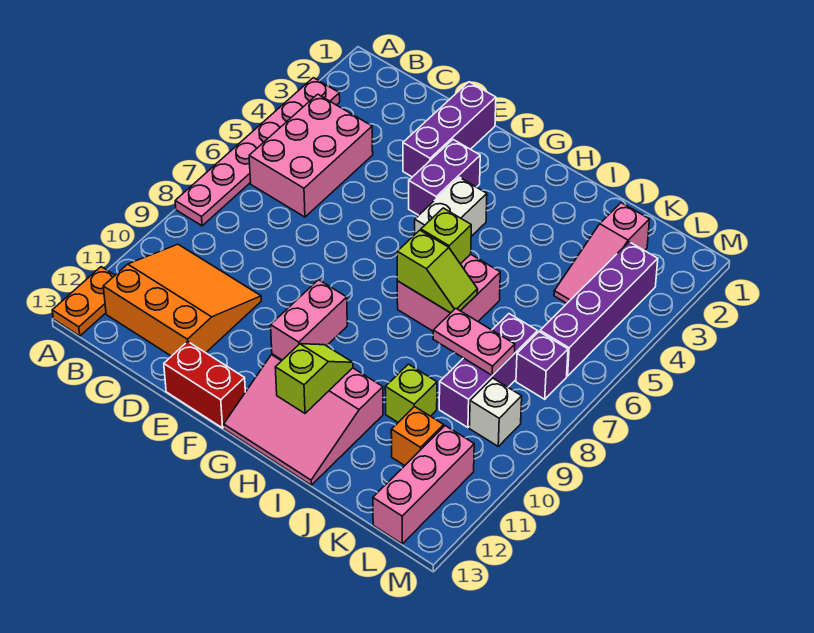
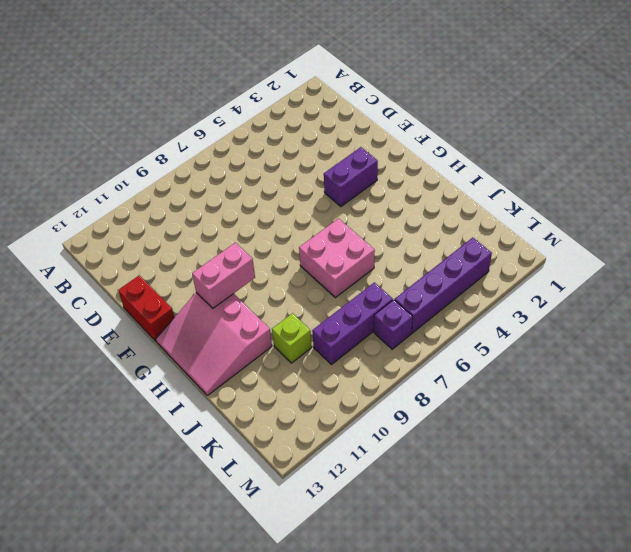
none -> pink plate A3:A8 level 1
none -> orange plate A12:A13 level 1
none -> pink brick B4:C6 level 1

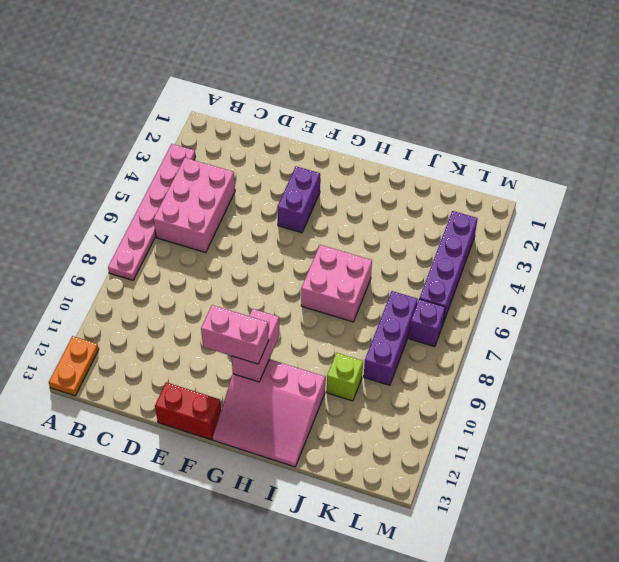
pink brick F11:G11 level 3 -> none
none -> orange slope B10:D12 level 1 top 12
none -> purple brick E1:E3 level 1
none -> white brick G4:G5 level 1

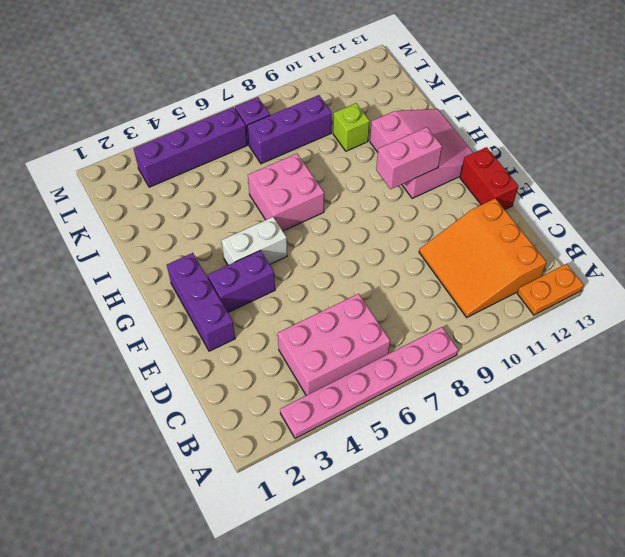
purple brick E2:G2 level 1 -> purple brick E1:E3 level 1
none -> pink slope K2:K4 level 1 top 2
none -> orange brick K11 level 1
none -> white brick L9 level 1

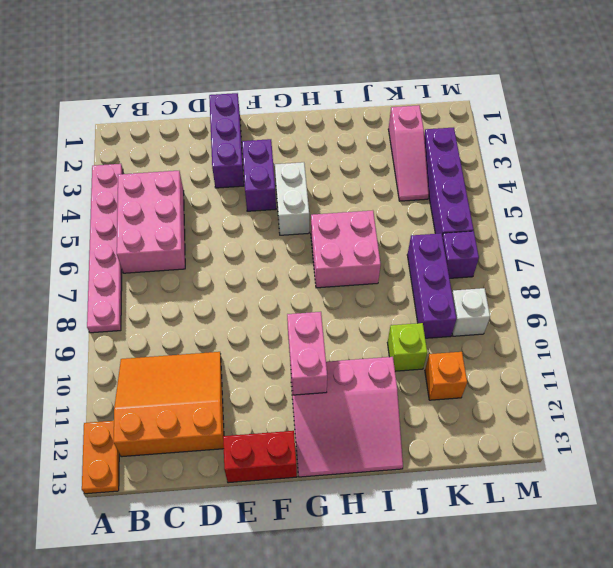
none -> pink brick L11:L13 level 1
none -> lime brick H6 level 2
none -> lime slope H7:I7 level 2 top H

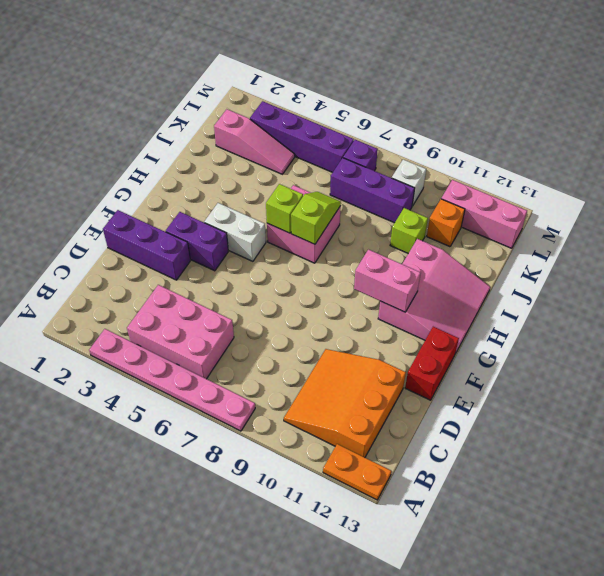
none -> lime slope H11:H12 level 2 top 12
none -> pink plate J8:K8 level 2

